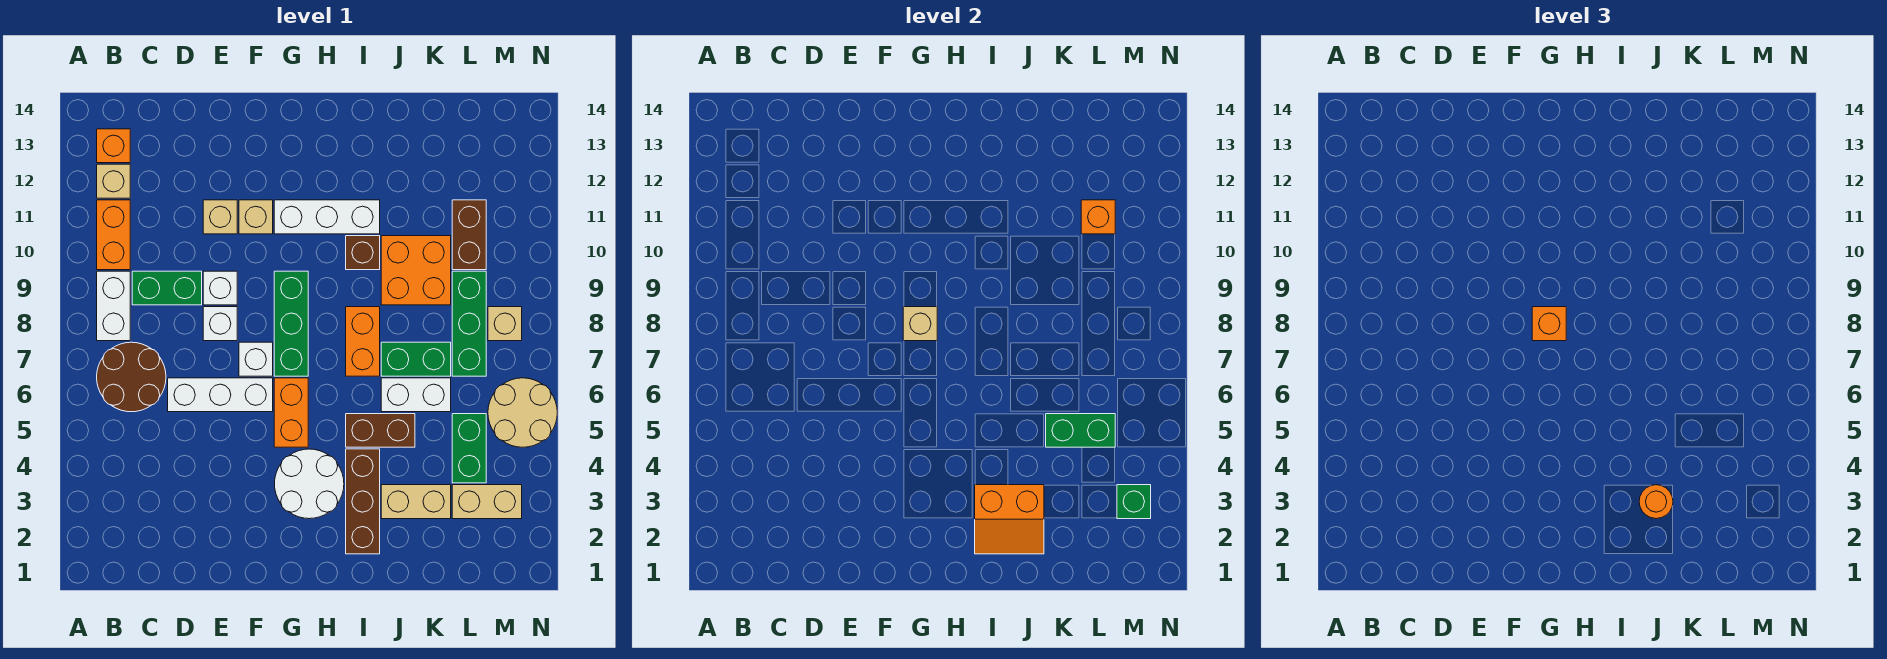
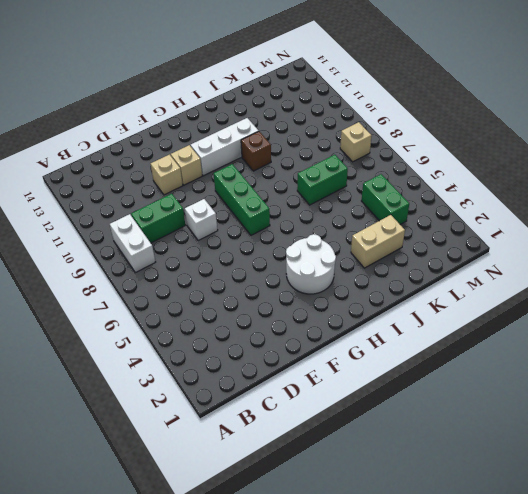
none -> brown round brick B6:C7 level 1
none -> orange brick B10:B11 level 1
none -> tan brick B12 level 1
none -> orange brick B13 level 1

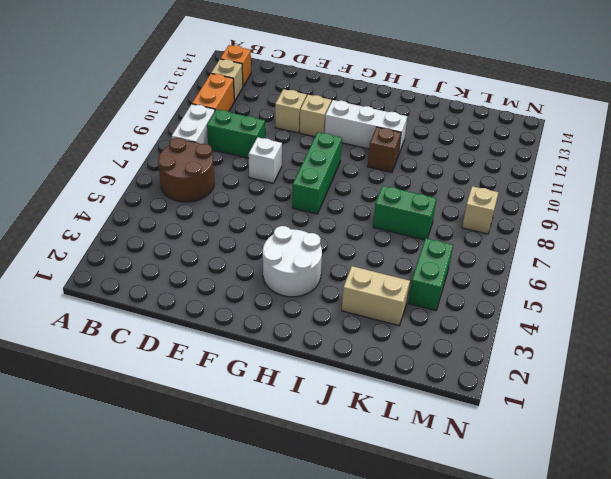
none -> white brick D6:F6 level 1
none -> white brick E9 level 1
none -> white brick F7 level 1
none -> orange brick G5:G6 level 1

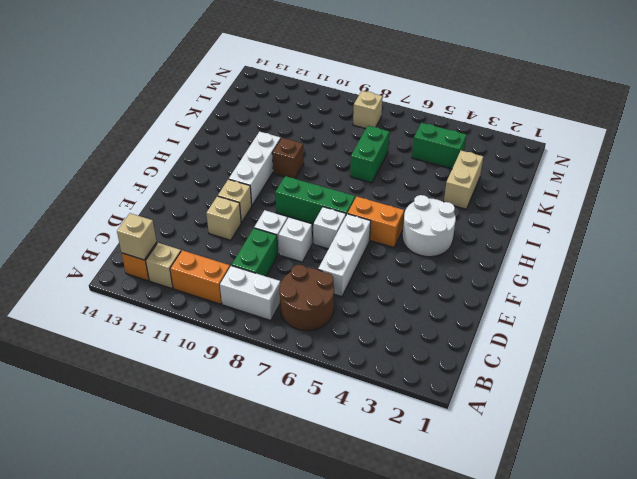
tan brick B13 level 2 -> tan brick G8 level 2
none -> brown brick I2:I4 level 1
none -> brown brick I5:J5 level 1
none -> orange brick I7:I8 level 1
none -> white brick J6:K6 level 1

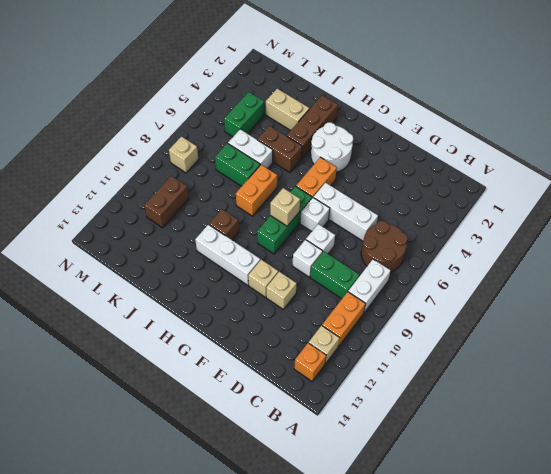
none -> orange brick J9:K10 level 1
none -> tan brick L3:M3 level 1
none -> green brick L7:L9 level 1
none -> tan round brick M5:N6 level 1

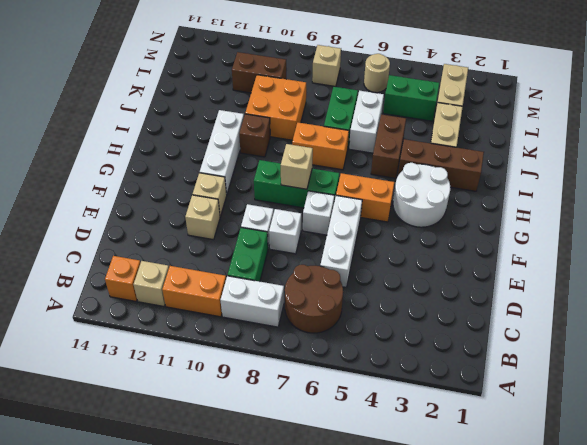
tan round brick M6 level 1 -> tan round brick M5:N6 level 1
none -> green brick L7:L9 level 1
none -> orange slope I2:J3 level 2 top 3
none -> green brick K5:L5 level 2
none -> orange brick L11 level 2

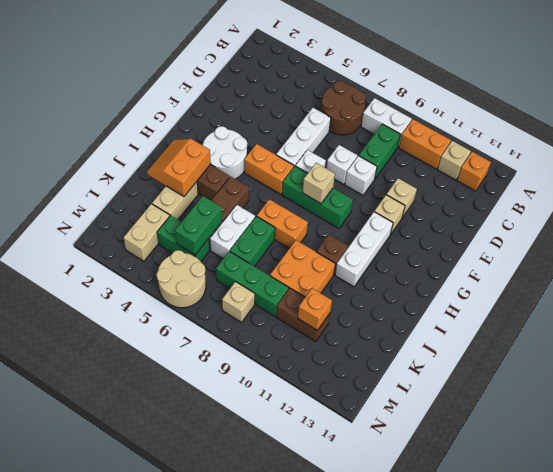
none -> green brick M3 level 2
none -> orange brick G8 level 3
none -> orange round brick J3 level 3

